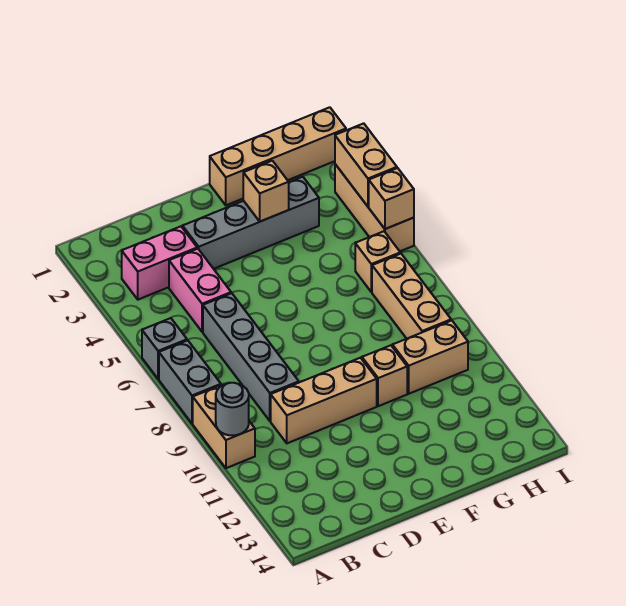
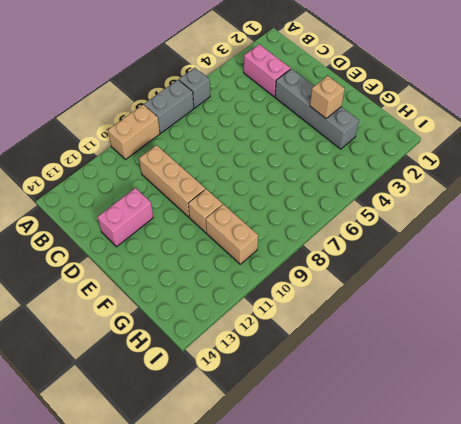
pink brick D12:D13 level 1 -> pink brick C4:C5 level 1
none -> grey brick C6:C9 level 1
none -> tan brick F1:I1 level 1
none -> tan brick H6 level 1

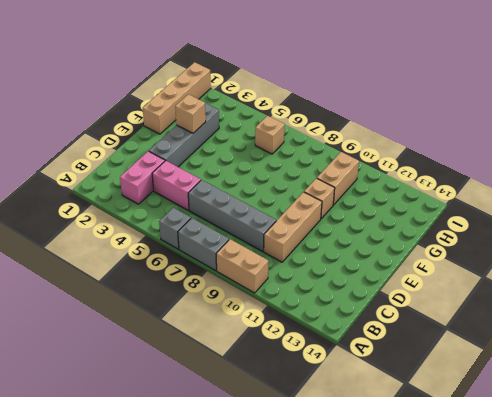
none -> tan brick H7:H9 level 1
none -> tan brick I3:I5 level 1
none -> grey round brick A10 level 2

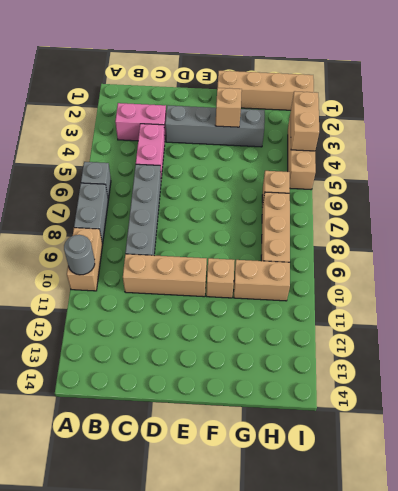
none -> tan brick I5 level 2

